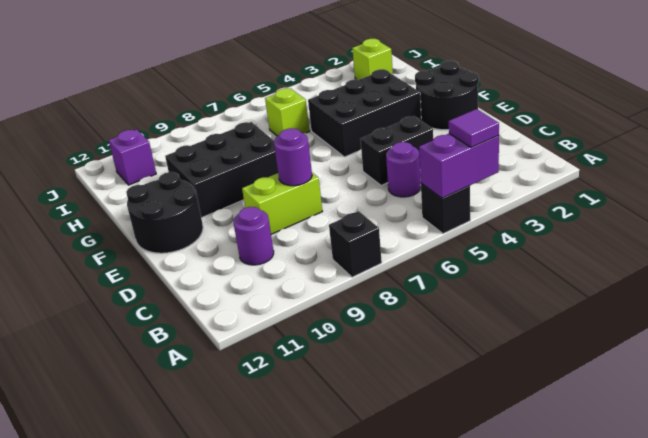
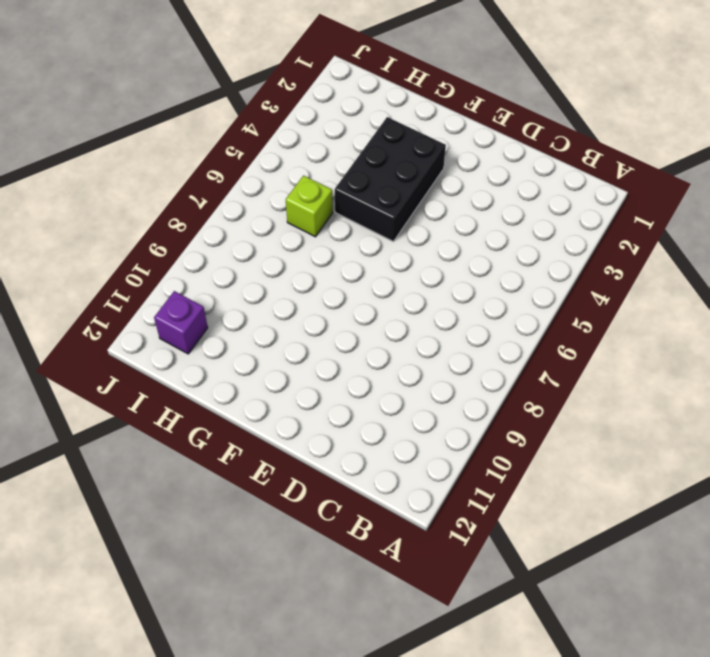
none -> black brick A5 level 1
none -> black brick A8 level 1
none -> purple round brick C5 level 1

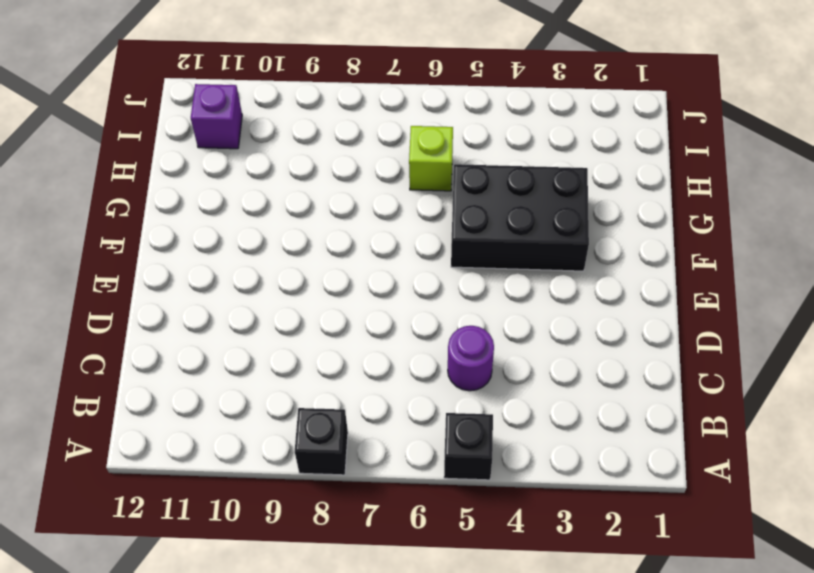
none -> purple round brick C10 level 1
none -> black brick D4:D5 level 1
none -> lime brick D8:D9 level 1

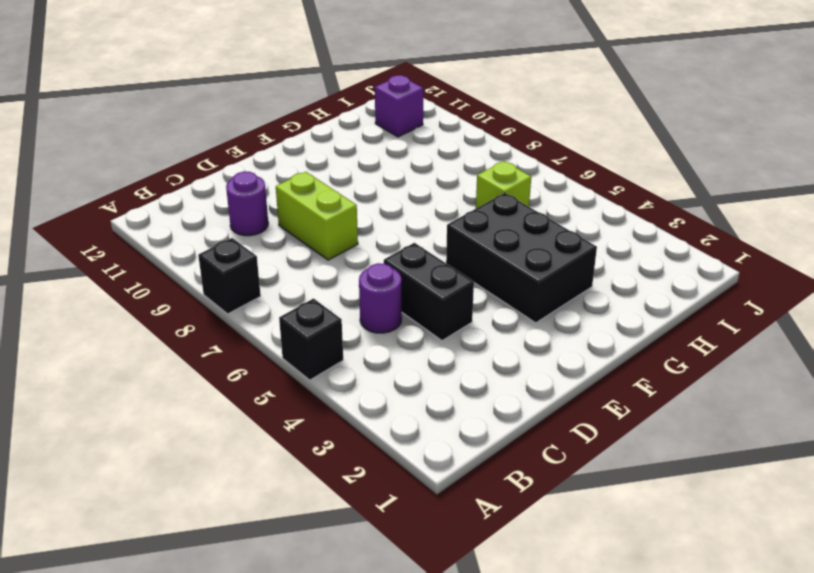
none -> black round brick E1:F2 level 1
none -> black round brick E11:F12 level 1
none -> black brick F8:G10 level 1

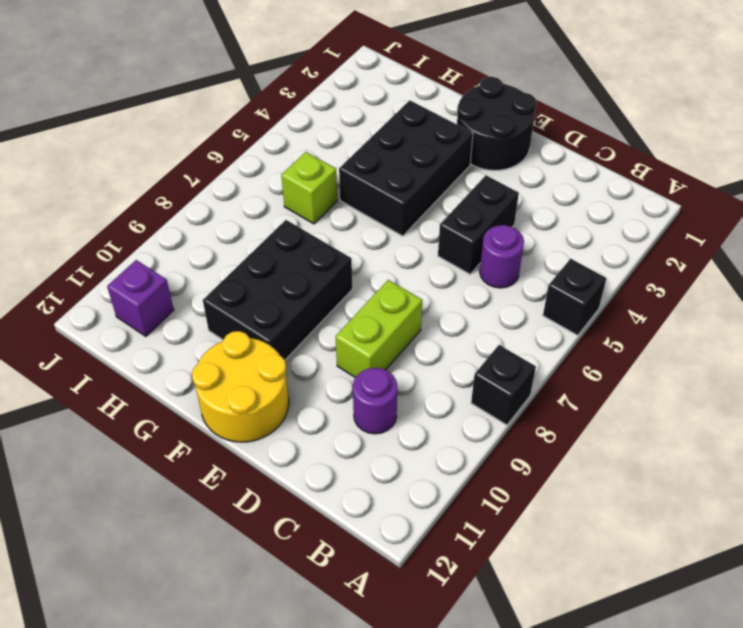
yellow round brick E11:F12 level 1 -> black round brick E11:F12 level 1
none -> lime brick I2 level 1
none -> purple brick A4:A5 level 2
none -> purple round brick D8 level 2

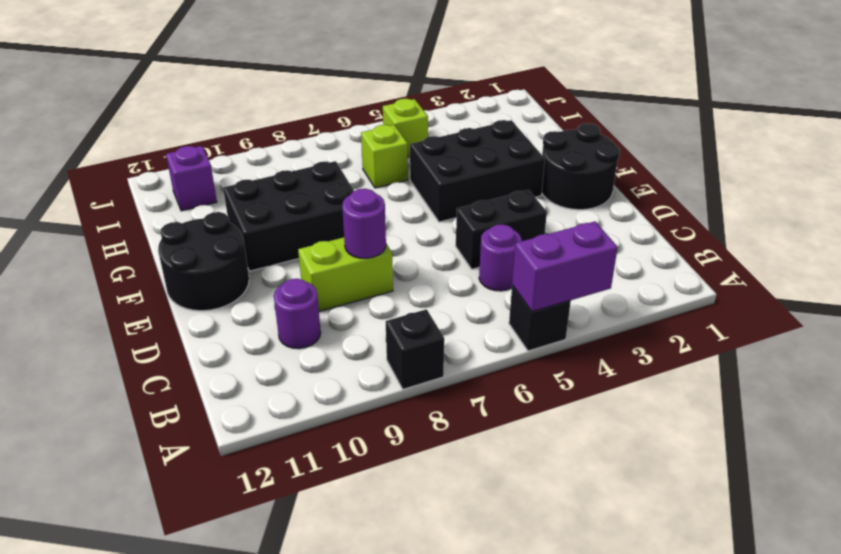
lime brick I5 level 1 -> lime brick I2 level 1
none -> purple tile A4 level 3

